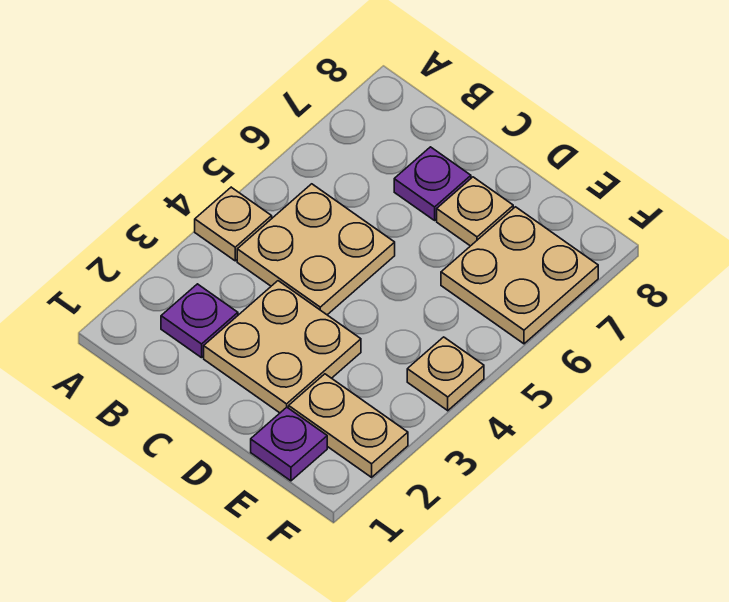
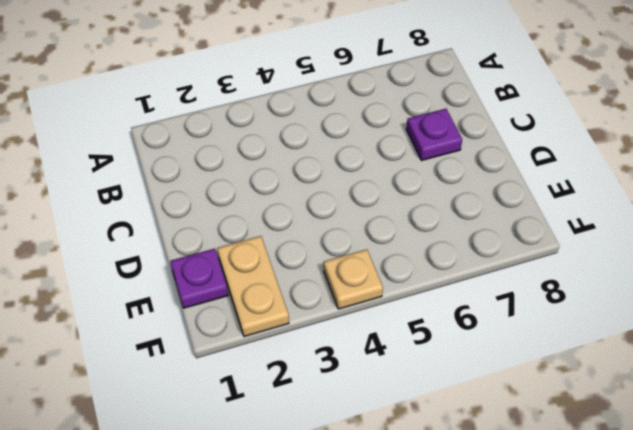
none -> tan plate A4 level 1
none -> purple plate B2 level 1

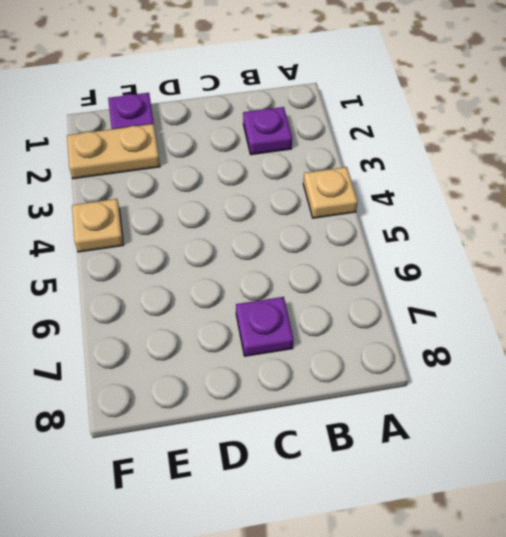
none -> tan plate B4:C5 level 1
none -> tan plate C2:D3 level 1

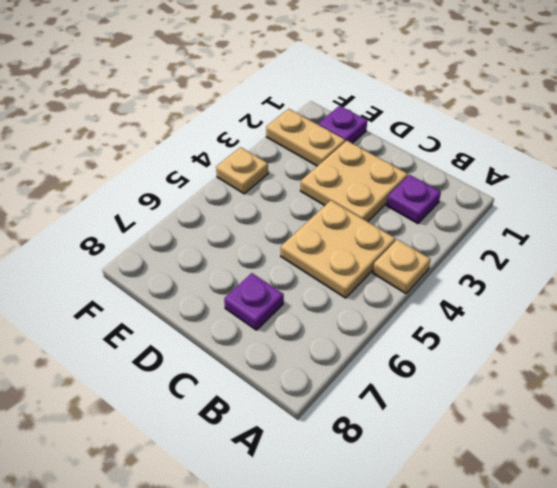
none -> tan plate D7 level 1
none -> tan plate E6:F7 level 1

